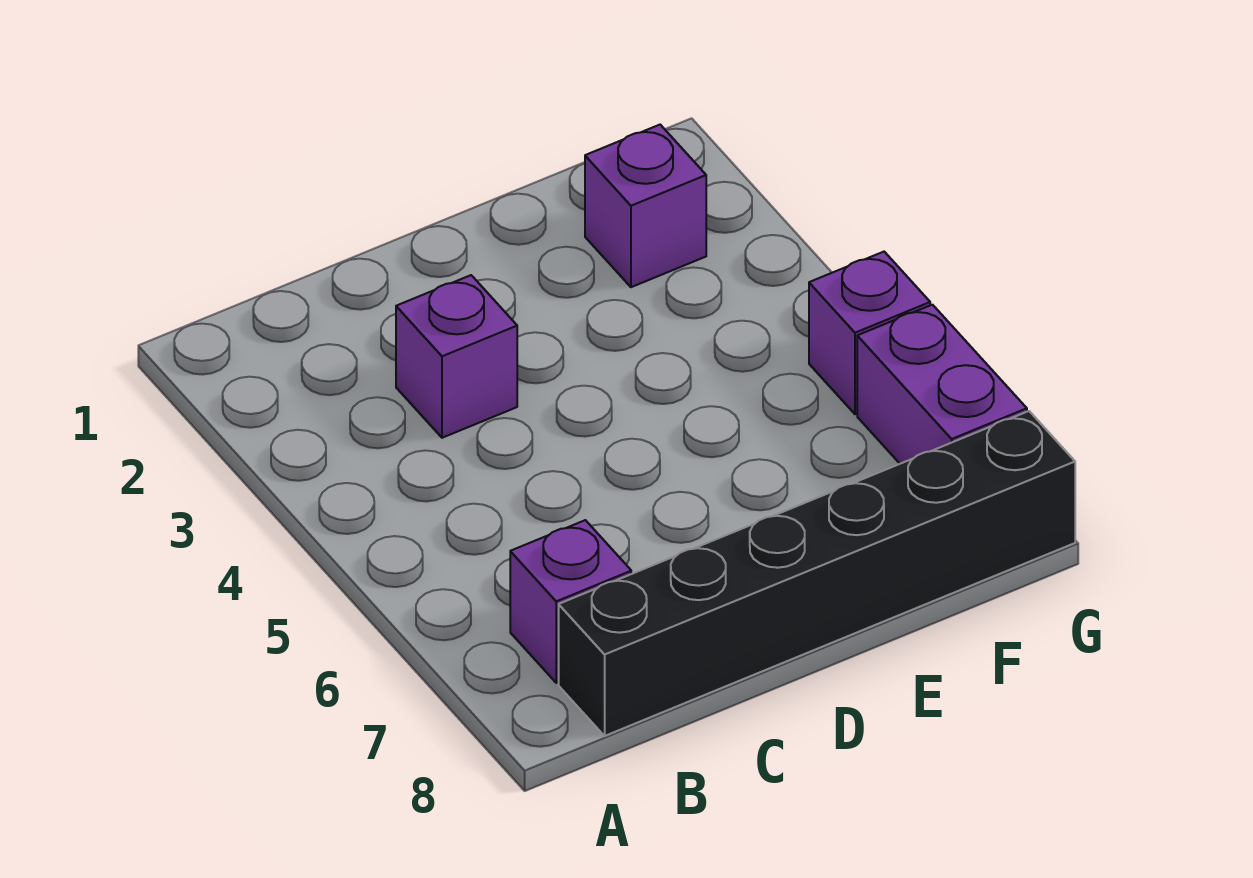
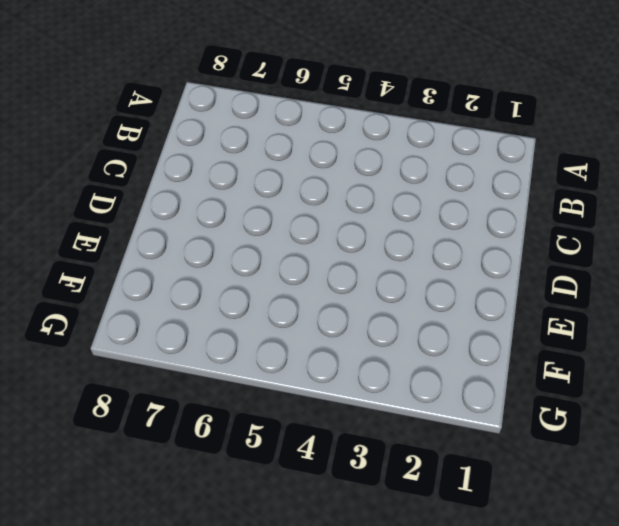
none -> purple brick B7 level 1
none -> black brick B8:G8 level 1

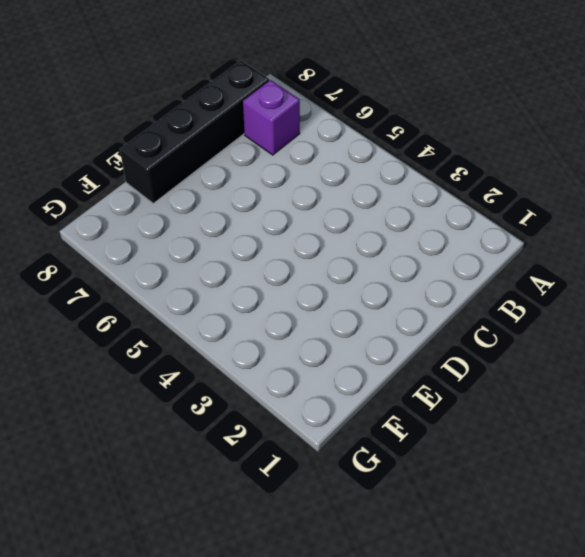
black brick B8:E8 level 1 -> black brick B8:G8 level 1
none -> purple brick C3 level 1
none -> purple brick F2 level 1

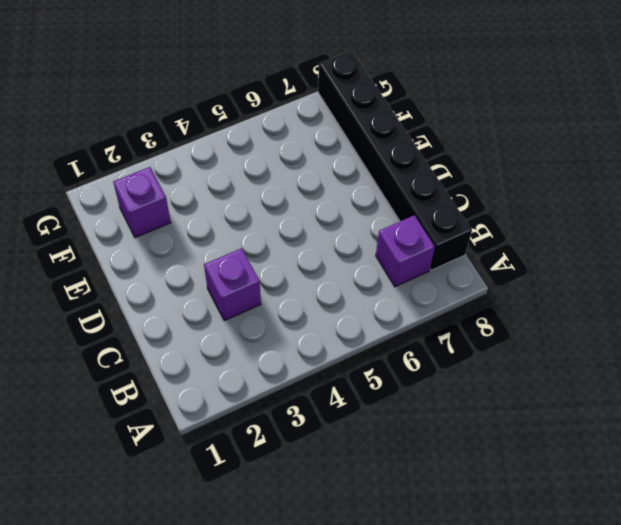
none -> purple brick G5 level 1
none -> purple brick G6:G7 level 1

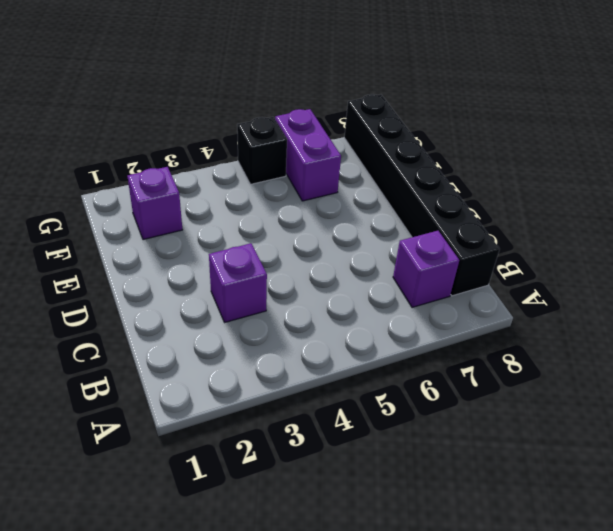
purple brick F6:G6 level 1 -> purple brick G6:G7 level 1
black brick G5 level 1 -> purple brick G5 level 1

